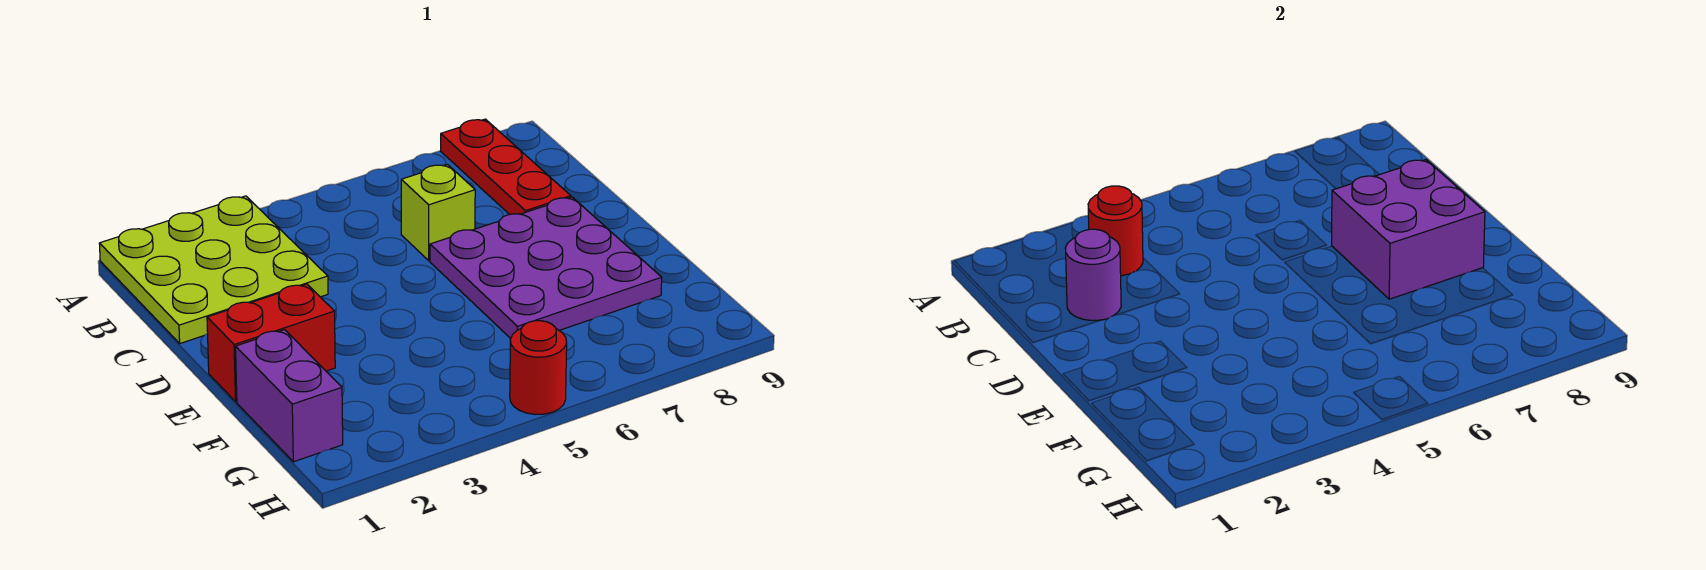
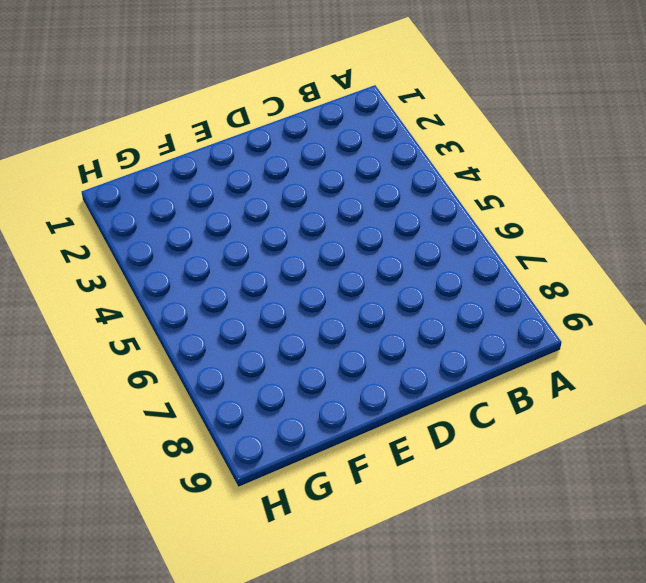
none -> lime plate A1:C3 level 1
none -> red plate A8:C8 level 1

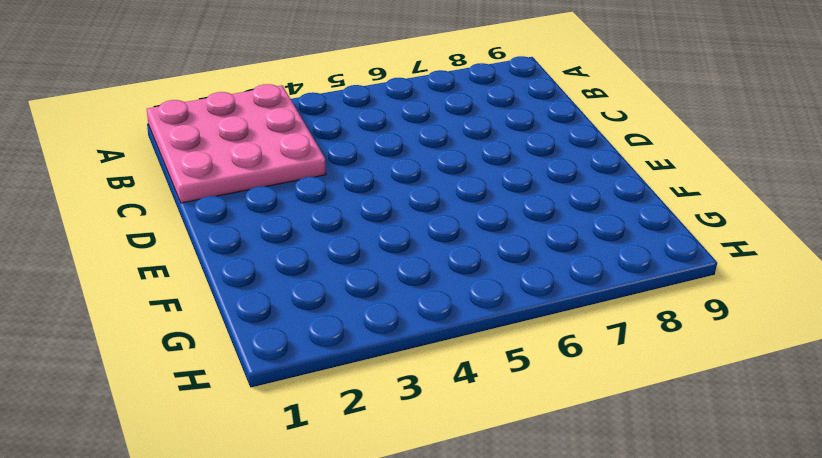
pink plate A1:C3 level 1 -> lime plate A1:C3 level 1
none -> red plate A8:C8 level 1
none -> lime brick C6 level 1

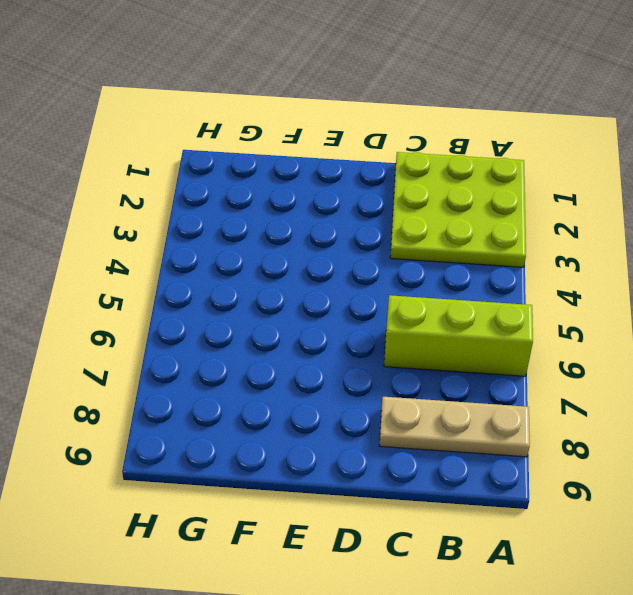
lime brick A6:C6 level 1 -> lime brick C6 level 1
tan plate A8:C8 level 1 -> red plate A8:C8 level 1
none -> purple plate D6:F8 level 1
none -> red brick E1:E2 level 1

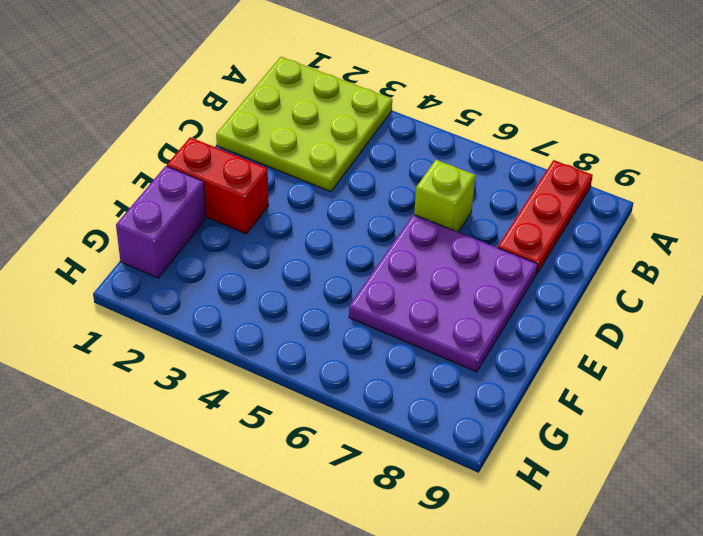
none -> red round brick H5 level 1
none -> red round brick B3 level 2

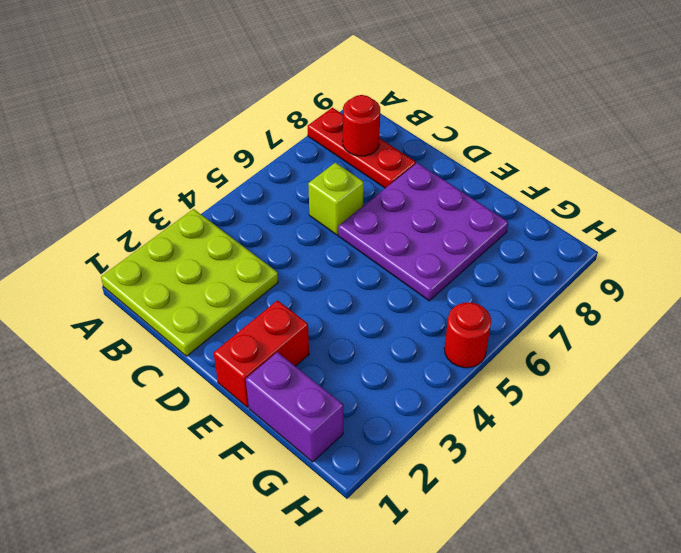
red round brick B8 level 2 -> red round brick B3 level 2
none -> purple round brick C2 level 2
none -> purple brick D7:E8 level 2

